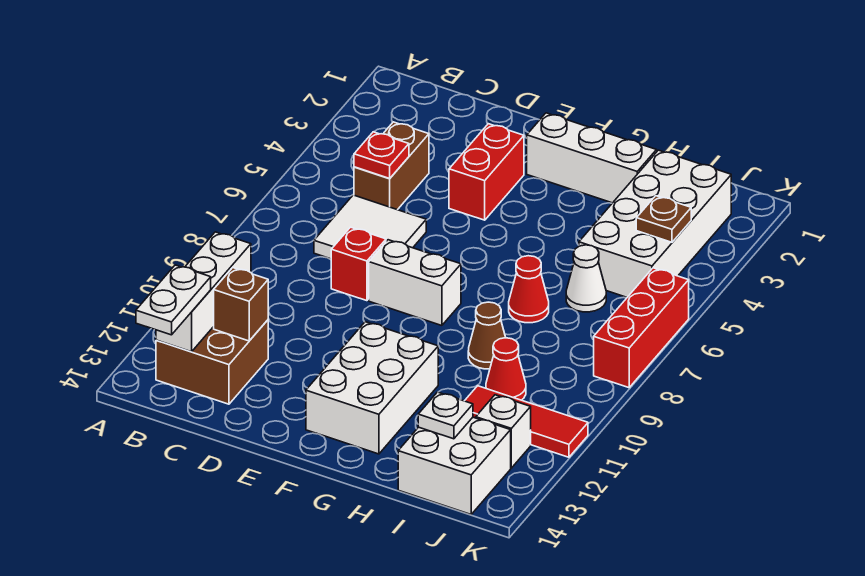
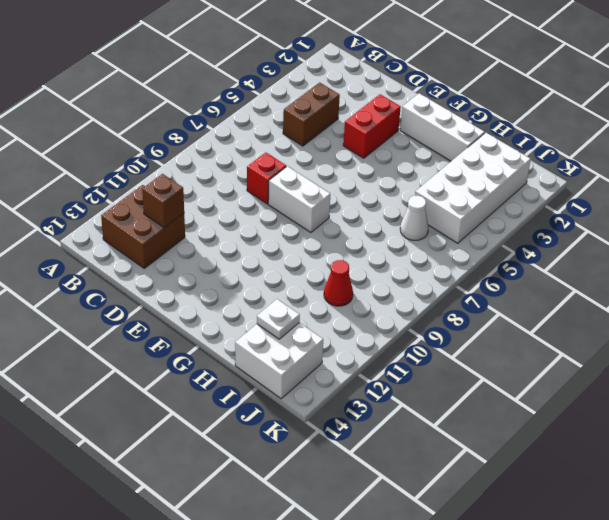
none -> white tile C6:D7 level 1
none -> white brick F11:G13 level 1
none -> red cone H7 level 1

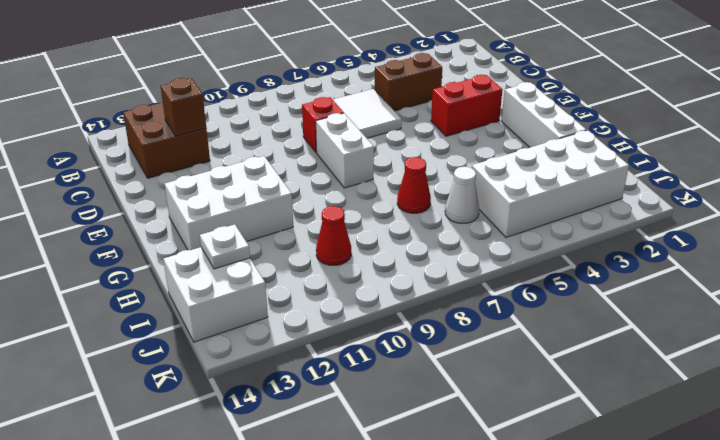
none -> brown cone H9 level 1
none -> red tile I11:K11 level 1
none -> white brick J12 level 1

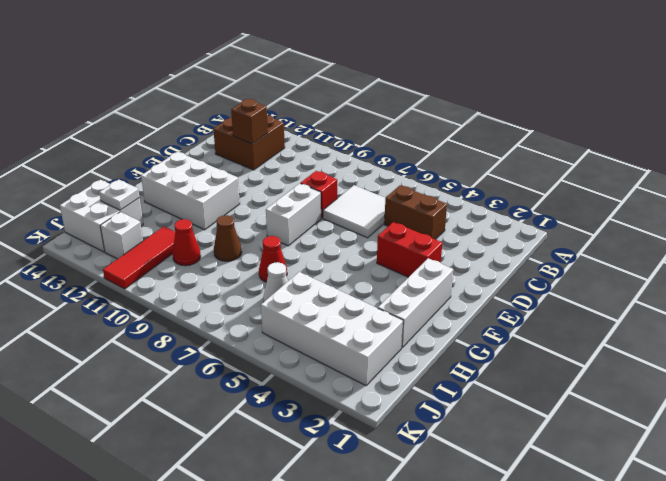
none -> red brick K6:K8 level 1
none -> white brick B11:B13 level 2
none -> red plate C5 level 2

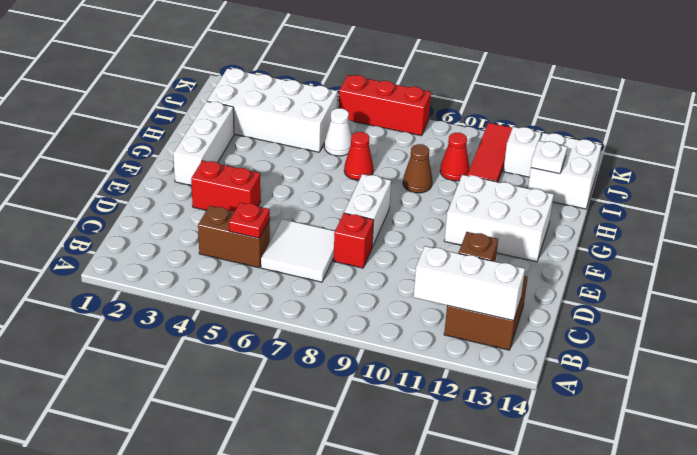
none -> brown plate J4 level 2
none -> white plate B13:B14 level 3

